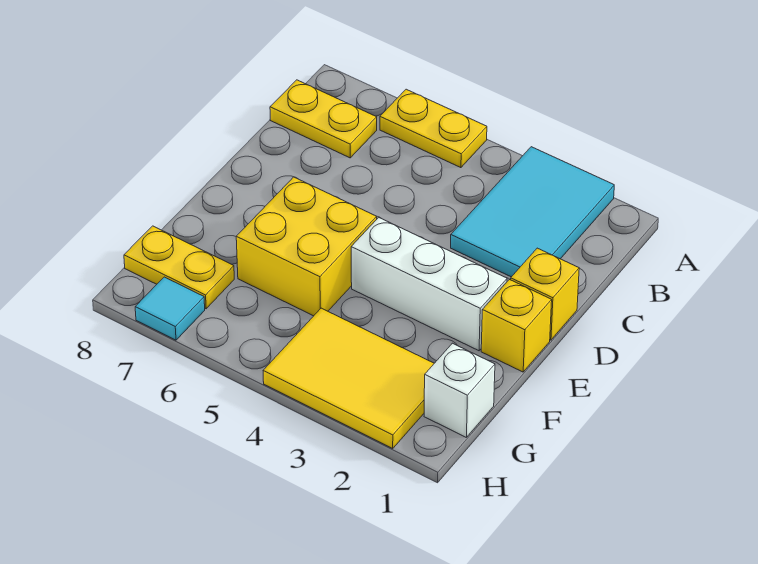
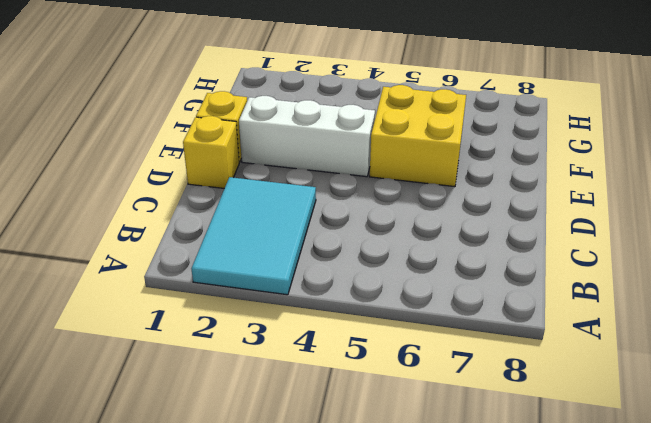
none -> yellow plate A5:A6 level 1
none -> yellow plate B7:B8 level 1

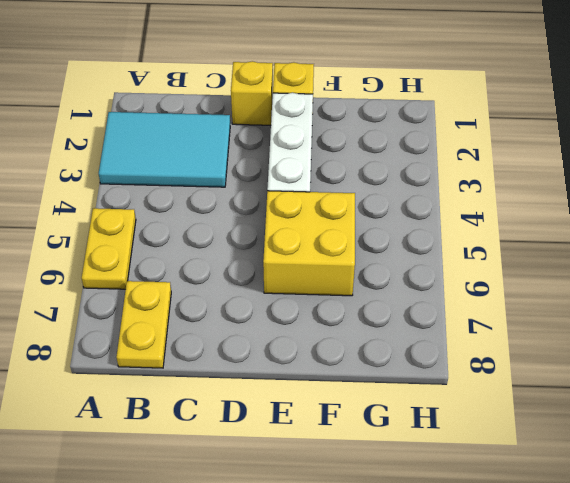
none -> white brick G1 level 1
none -> yellow tile G2:H4 level 1

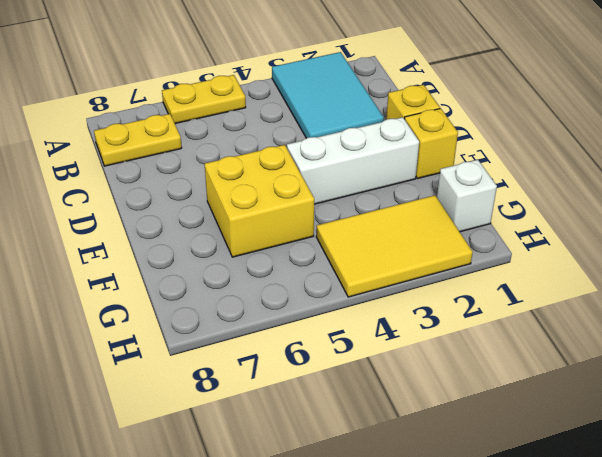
none -> yellow plate G7:G8 level 1
none -> cyan tile H7 level 1

